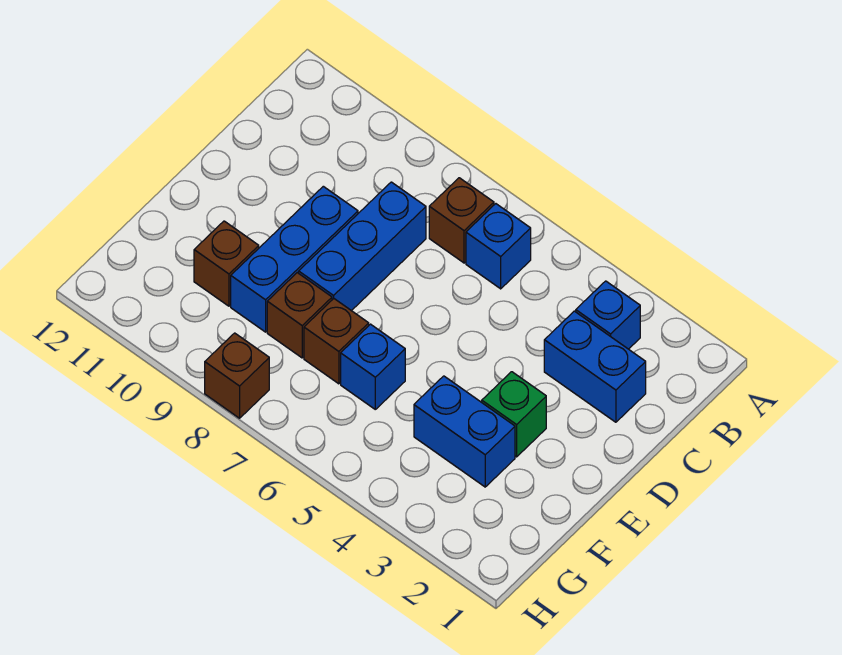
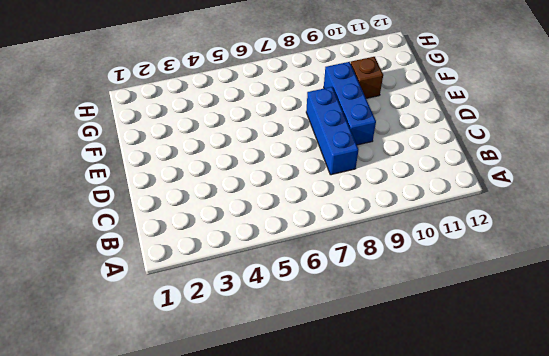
none -> blue brick B3 level 1
none -> blue brick B6 level 1
none -> brown brick B7 level 1

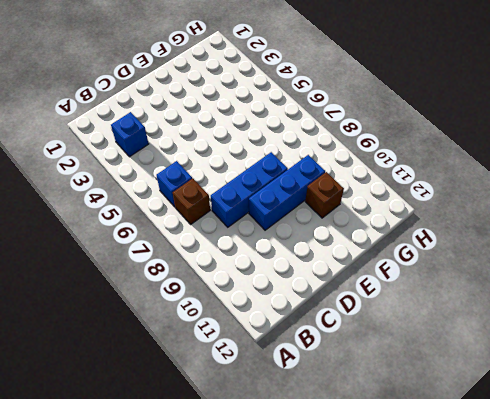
none -> blue brick C2:C3 level 1
none -> green brick E3 level 1
none -> blue brick F3:F4 level 1

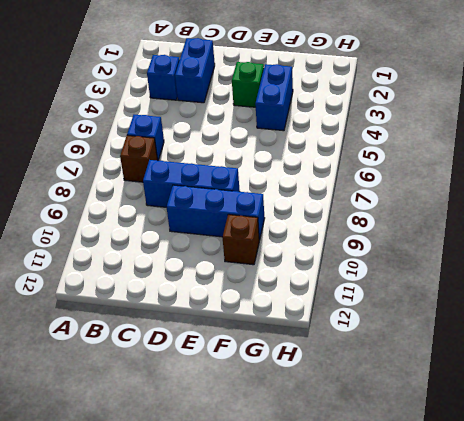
none -> blue brick F6 level 1
none -> brown brick F7 level 1
none -> brown brick F8 level 1

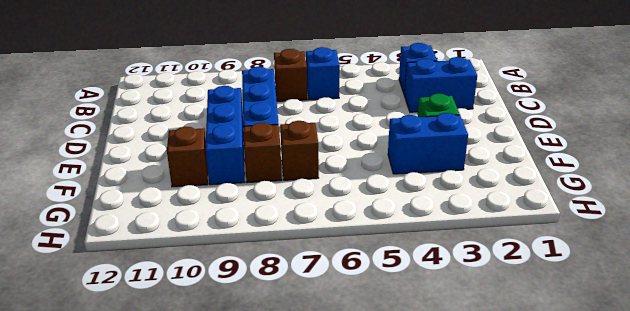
none -> blue brick F6 level 1
none -> brown brick H8 level 1

